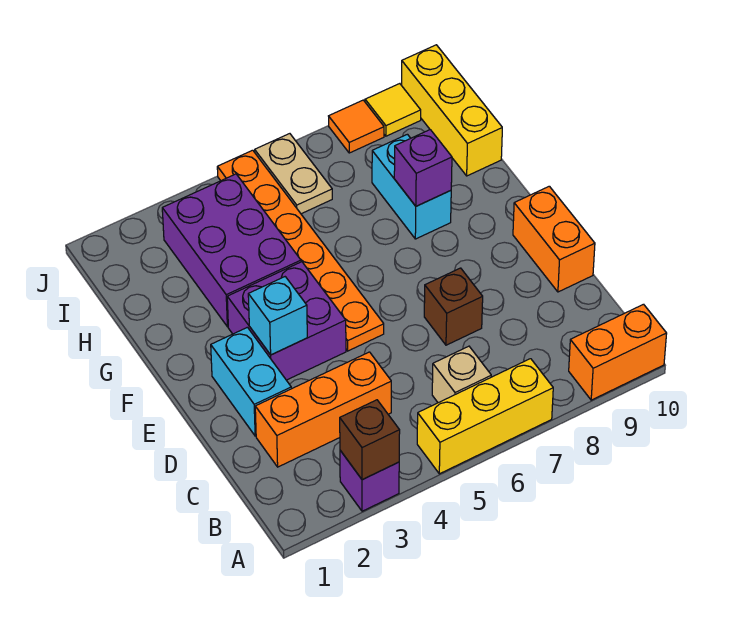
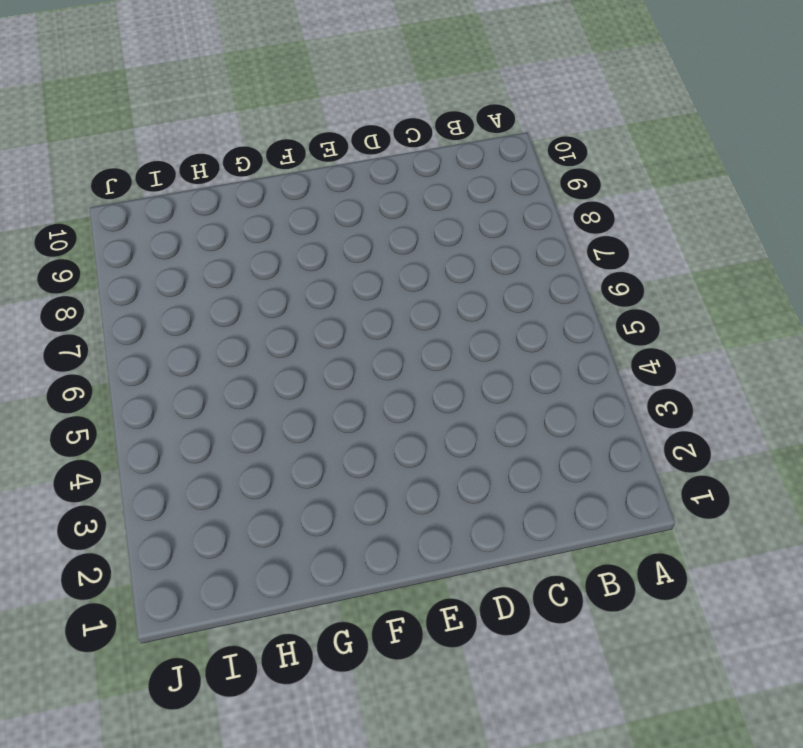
none -> purple brick A3 level 1
none -> yellow brick A5:A7 level 1
none -> orange brick A9:A10 level 1

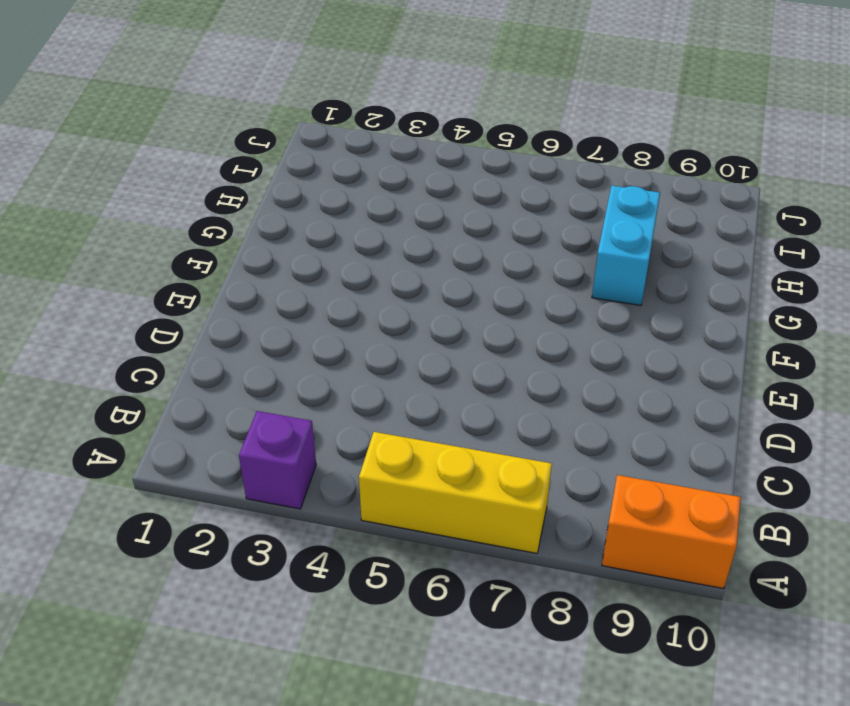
none -> tan brick B6 level 1
none -> orange brick C2:C4 level 1
none -> cyan brick D2:E2 level 1

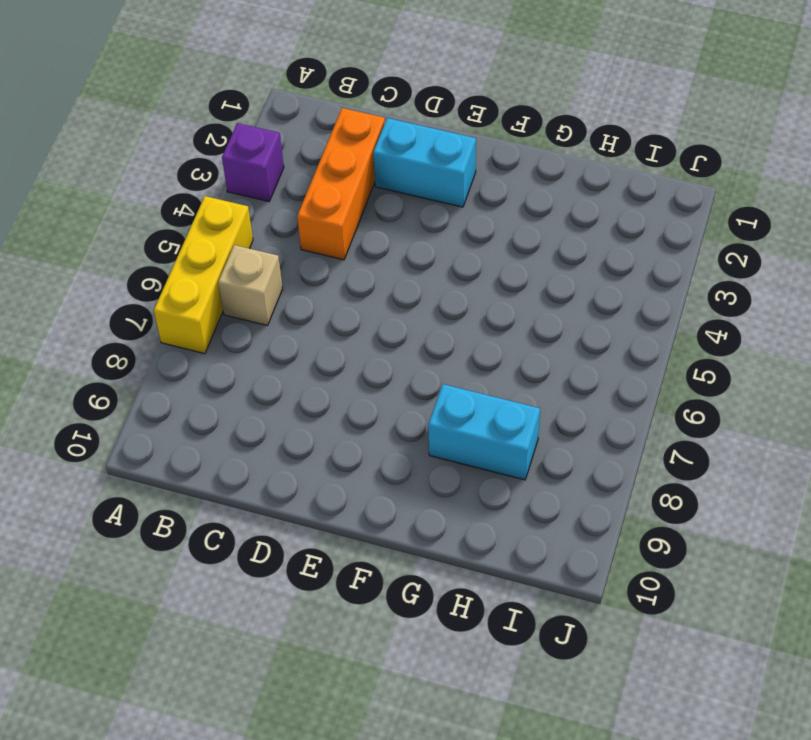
none -> orange brick A9:A10 level 1
none -> brown brick D7 level 1
none -> orange brick D10:E10 level 1

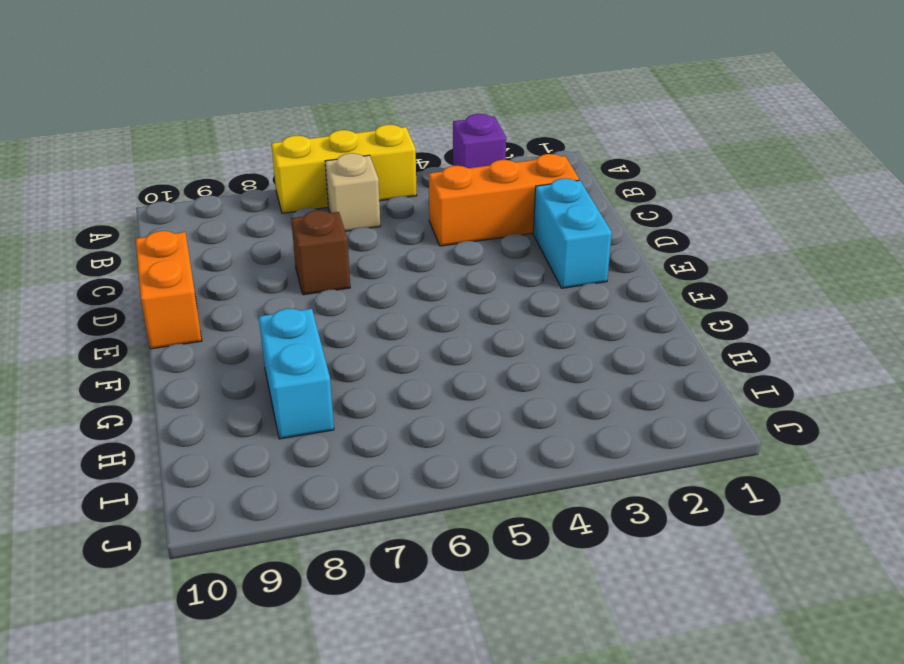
none -> orange brick A9:A10 level 1
none -> purple brick E3:F4 level 1
none -> orange plate E5:J5 level 1

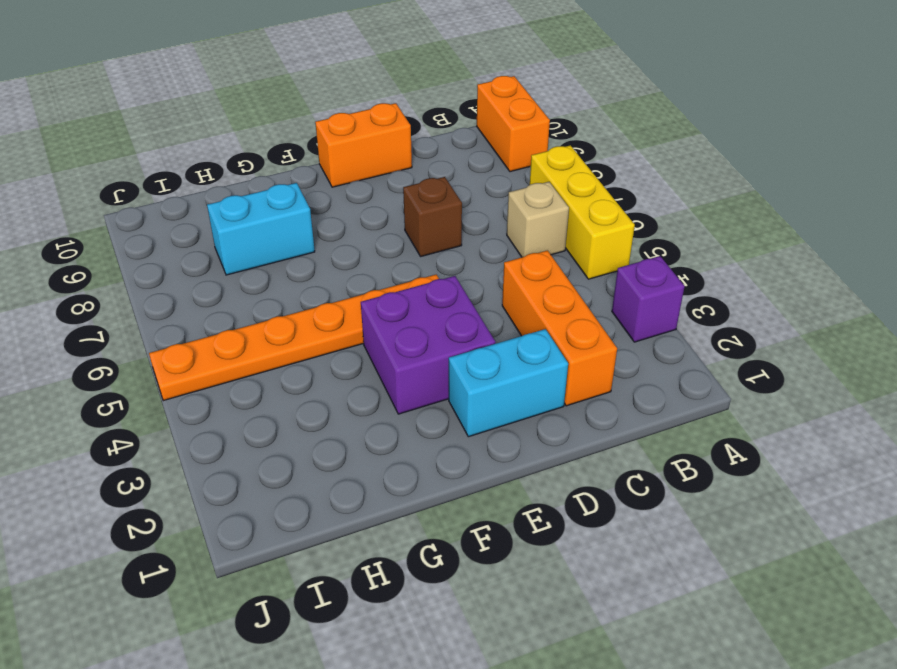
none -> purple brick G3:I4 level 1
none -> yellow brick H10:J10 level 1
none -> tan plate I6:J6 level 1

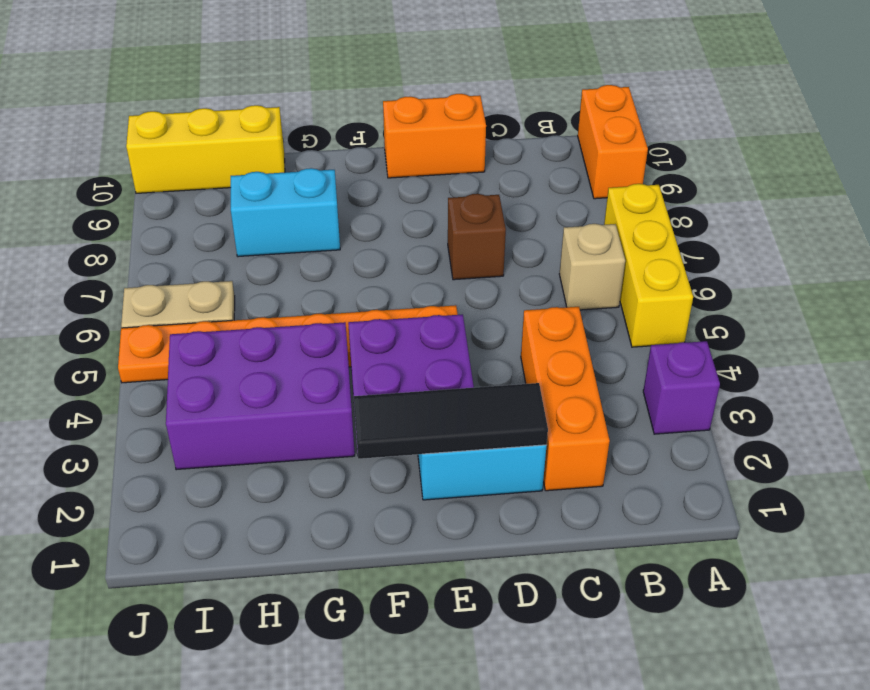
black tile D2:F2 level 2 -> none
none -> orange tile J8 level 1
none -> yellow tile J9 level 1
none -> brown brick A3 level 2

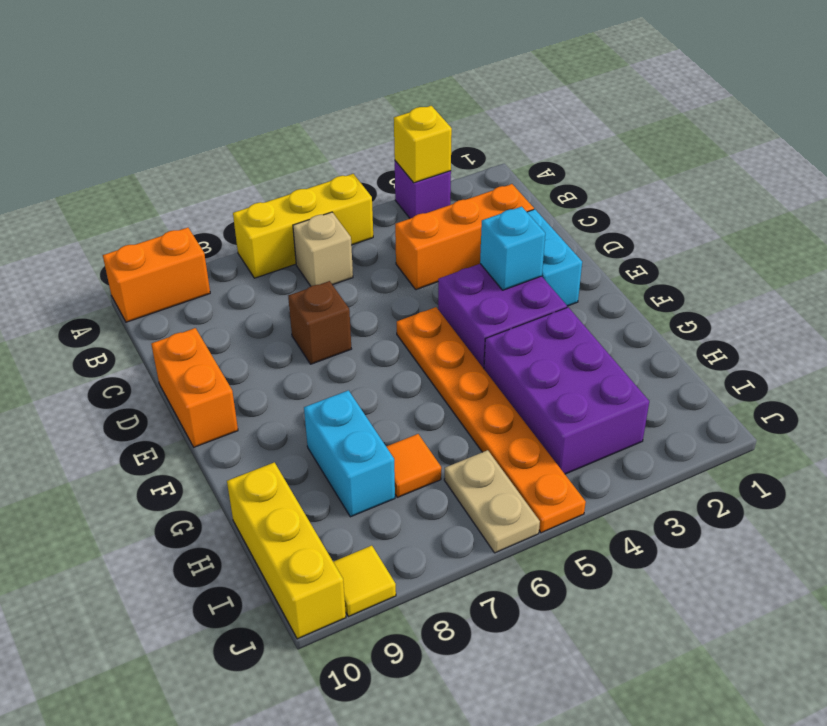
yellow brick A3 level 2 -> brown brick A3 level 2
orange tile H7 level 1 -> orange tile J8 level 1
none -> purple brick G8 level 2

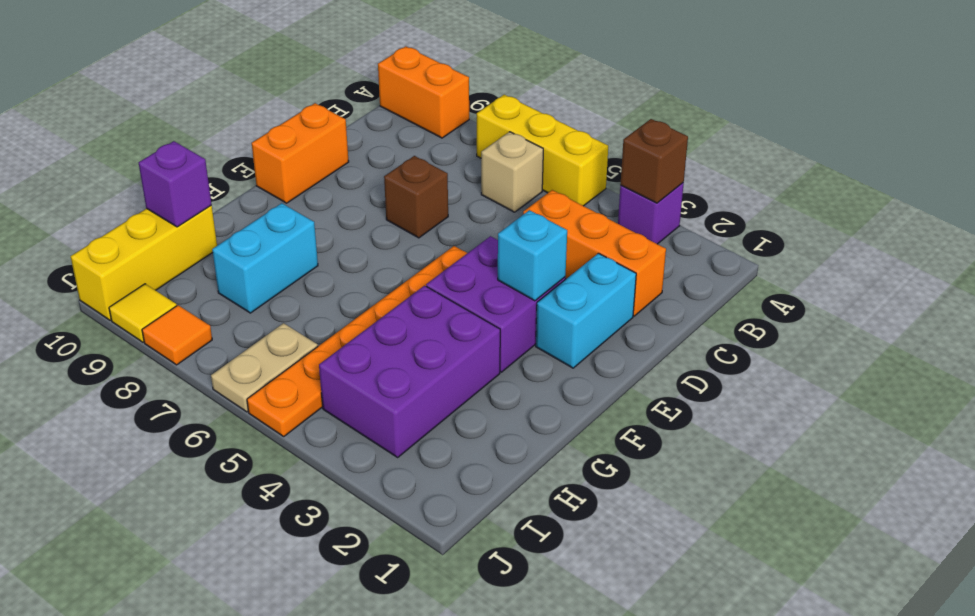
purple brick H10 level 2 -> purple brick G8 level 2

